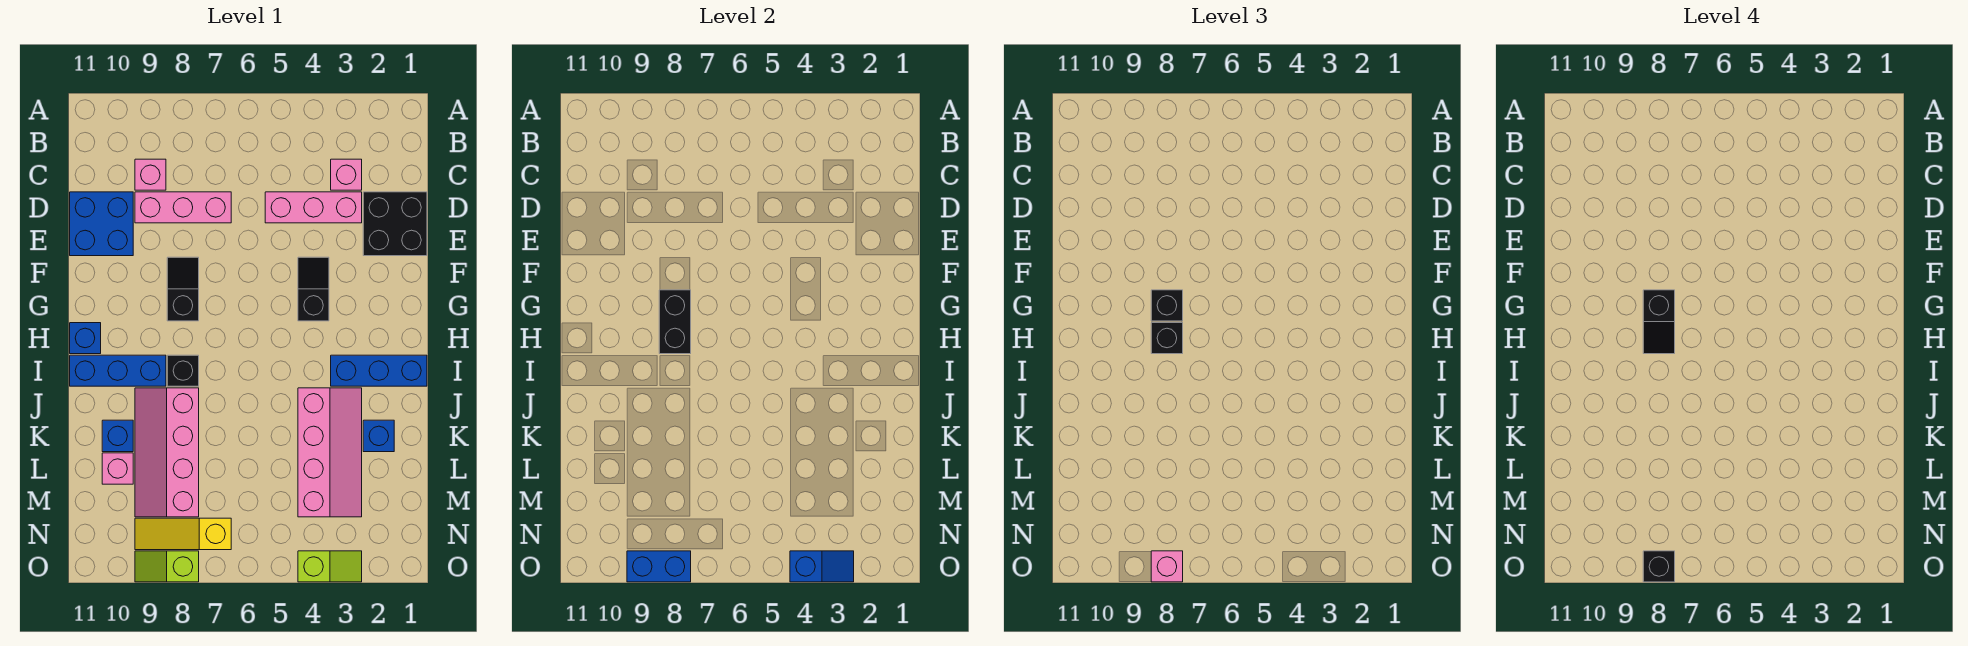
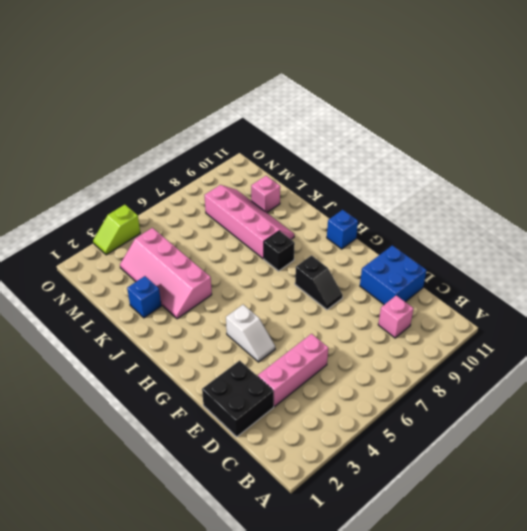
white slope F4:G4 level 1 top G -> black slope F4:G4 level 1 top G
none -> pink brick C3 level 1
none -> pink brick D7:D9 level 1
none -> blue brick I1:I3 level 1

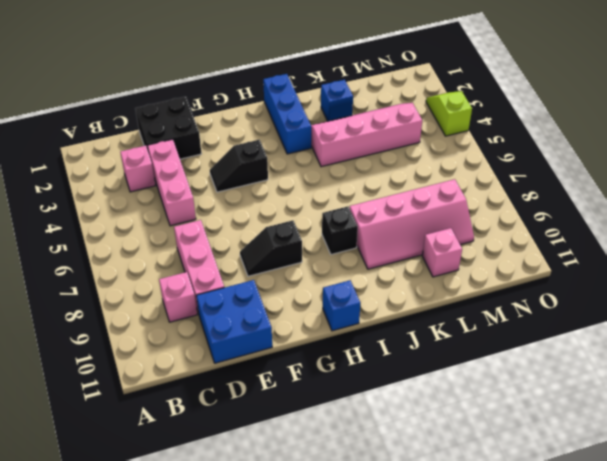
none -> blue brick I9:I11 level 1
none -> blue brick K10 level 1
none -> yellow slope N7:N9 level 1 top 7

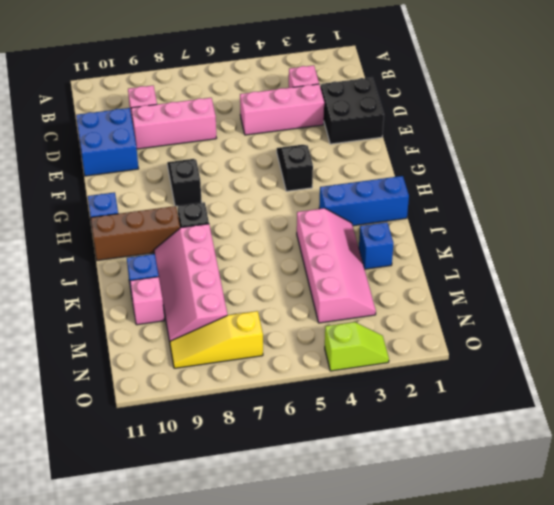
brown brick I9:I11 level 1 -> blue brick I9:I11 level 1
none -> lime slope O8:O9 level 1 top 8
none -> black brick G8:H8 level 2
none -> blue slope O3:O4 level 2 top 4

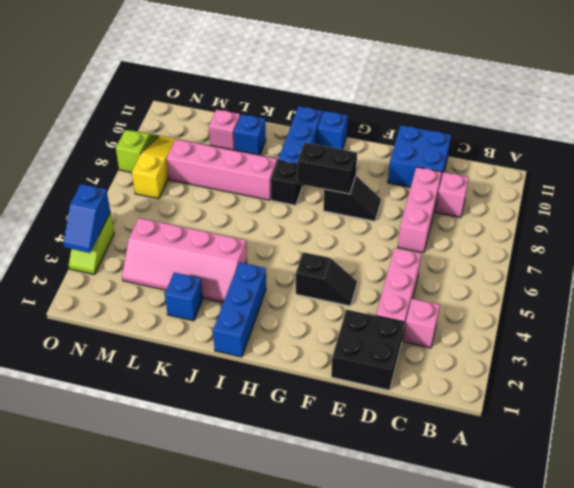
none -> blue brick O8:O9 level 2
none -> black brick G8 level 3
none -> black brick H8 level 3

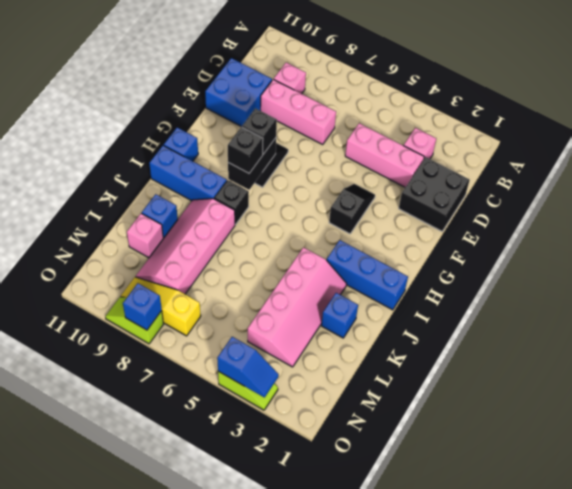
blue brick O8 level 2 -> blue brick O8:O9 level 2
none -> pink brick O8 level 3
none -> black slope G8:H8 level 4 top G
none -> black brick O8 level 4

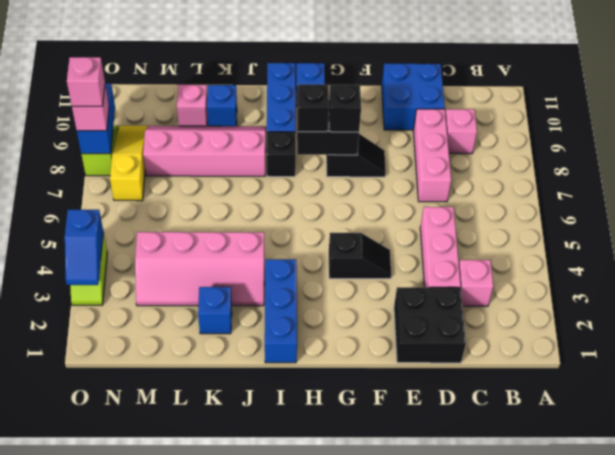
pink brick O8 level 4 -> black brick O8 level 4
none -> black slope G8:H8 level 4 top G

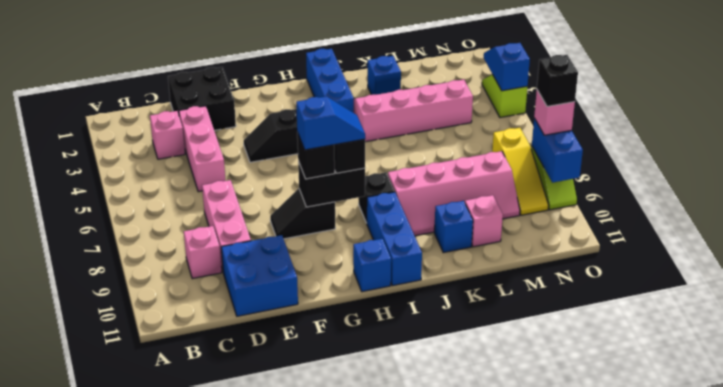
blue slope G8:H8 level 4 top G -> black slope G8:H8 level 4 top G

